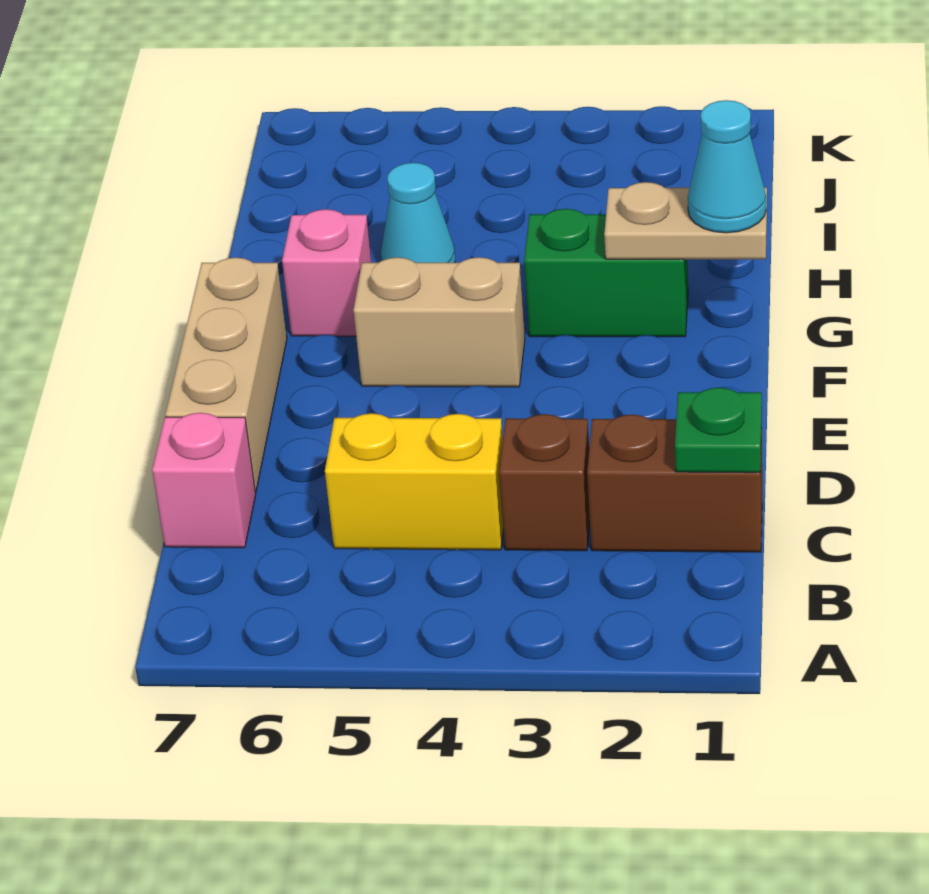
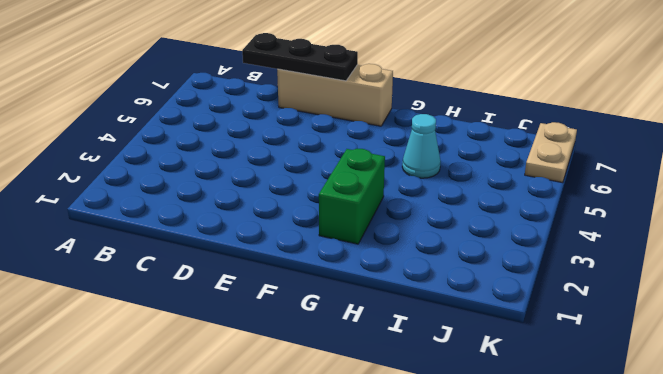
black plate C7:E7 level 2 -> none
tan plate K6:K7 level 1 -> tan plate G1:G2 level 2
none -> brown brick C1:C2 level 1
none -> brown brick C3 level 1
none -> yellow brick C4:C5 level 1

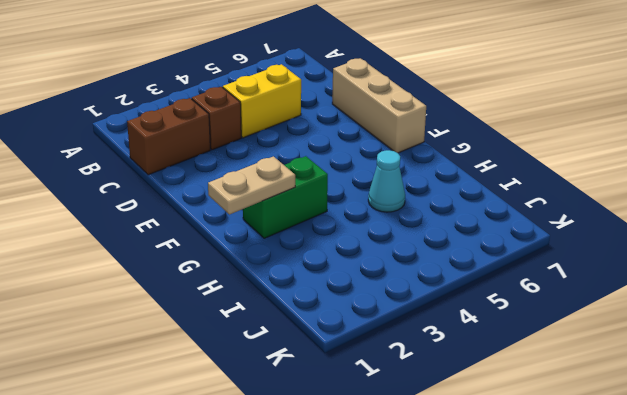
none -> pink brick C7 level 1
none -> tan brick F4:F5 level 1
none -> pink brick G6 level 1

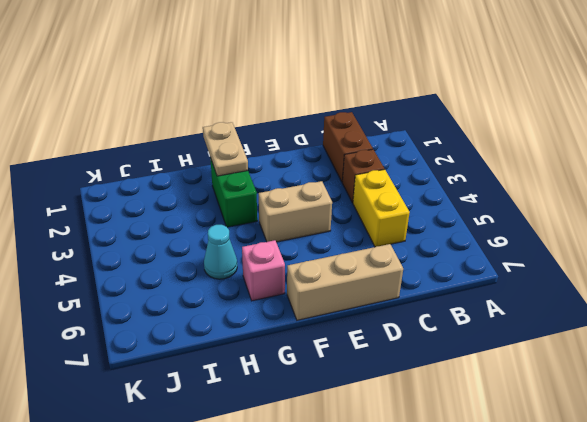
tan brick E4:F4 level 1 -> tan brick F4:F5 level 1
none -> pink brick C7 level 1
none -> green plate C1 level 2
none -> cyan cone G1 level 3

